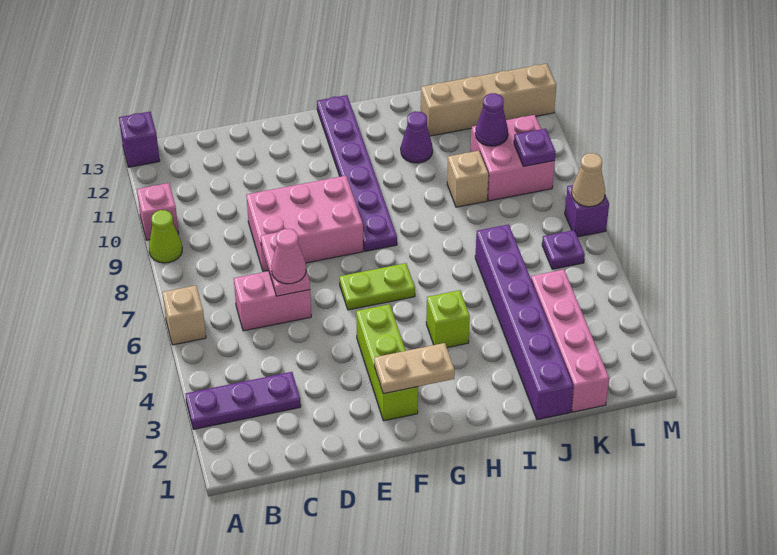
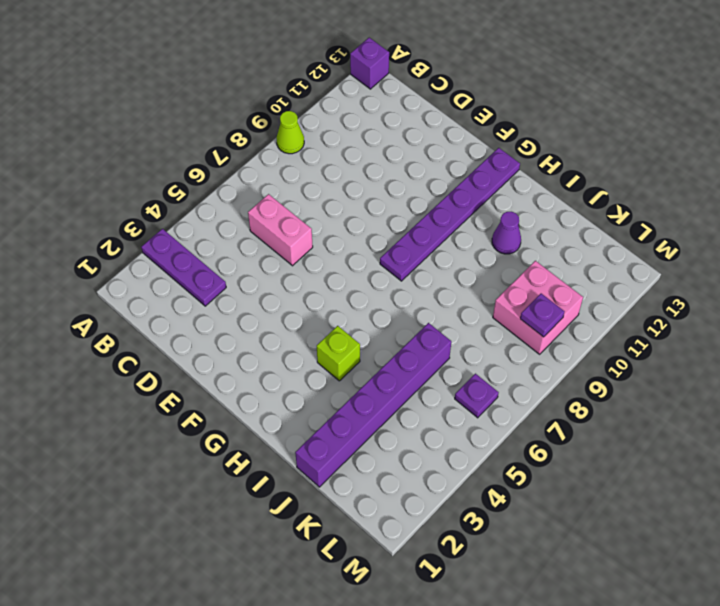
none -> tan brick A6 level 1
none -> pink brick A10 level 1
none -> pink brick D8:F9 level 1

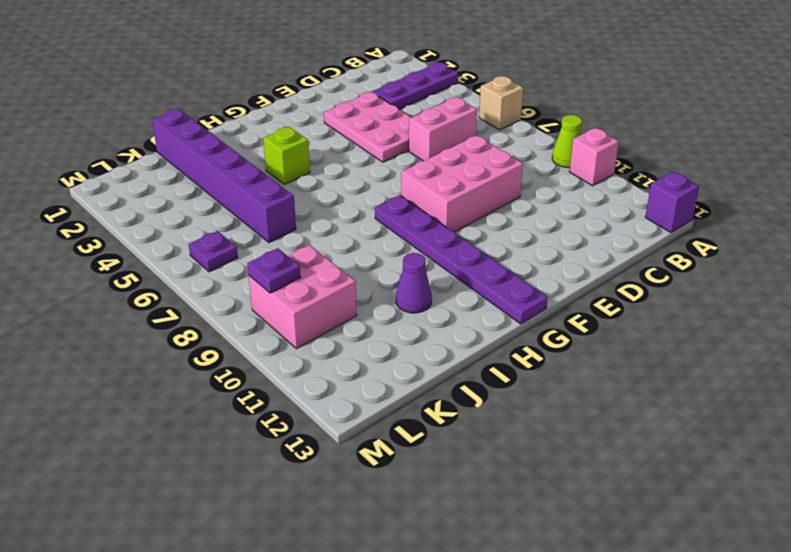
pink plate D3:E5 level 1 -> none
none -> lime brick F2:F4 level 1
none -> lime plate F6:G6 level 1
none -> tan brick J9 level 1

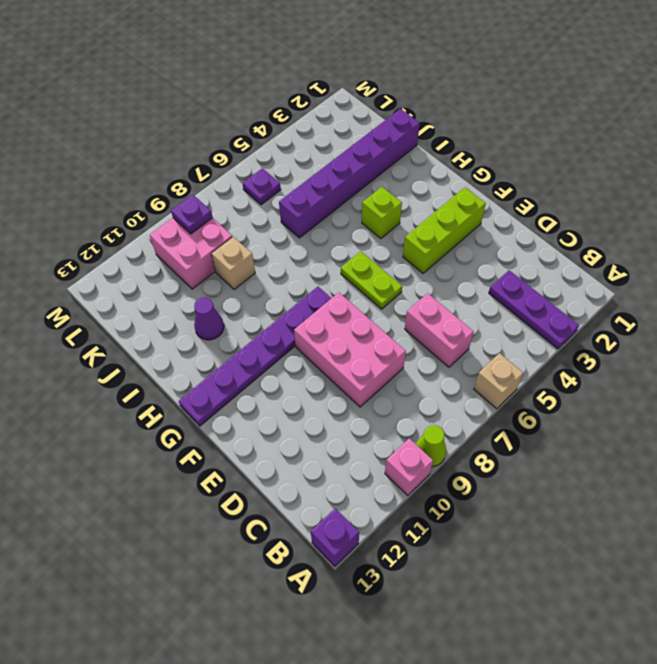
none -> tan brick J12:M12 level 1
none -> pink brick K1:K4 level 1
none -> purple brick M7 level 1

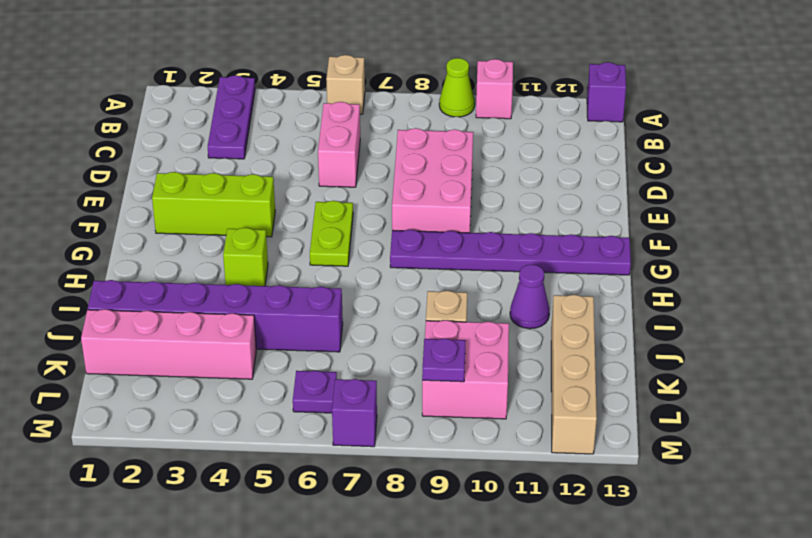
none -> pink plate D6:D7 level 2
none -> tan plate F2:G2 level 2
none -> purple cone K10 level 2

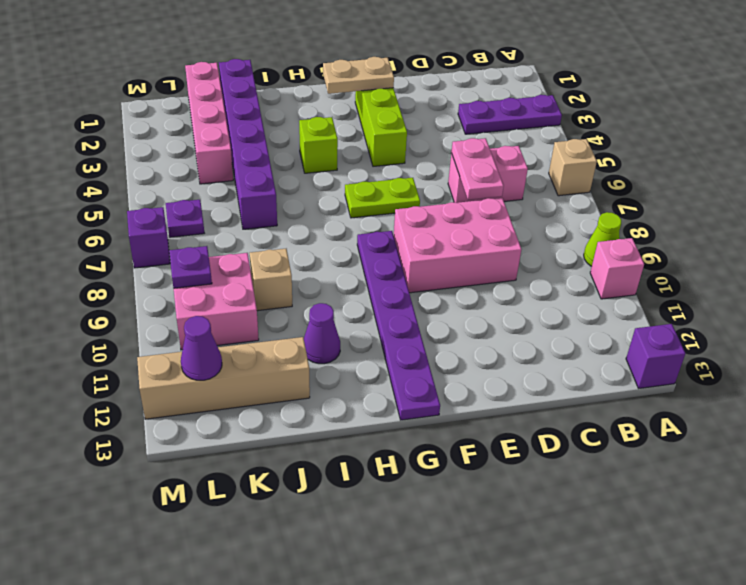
purple cone L12 level 2 -> purple cone K10 level 2
none -> tan cone M7 level 2
none -> pink cone D6 level 3

